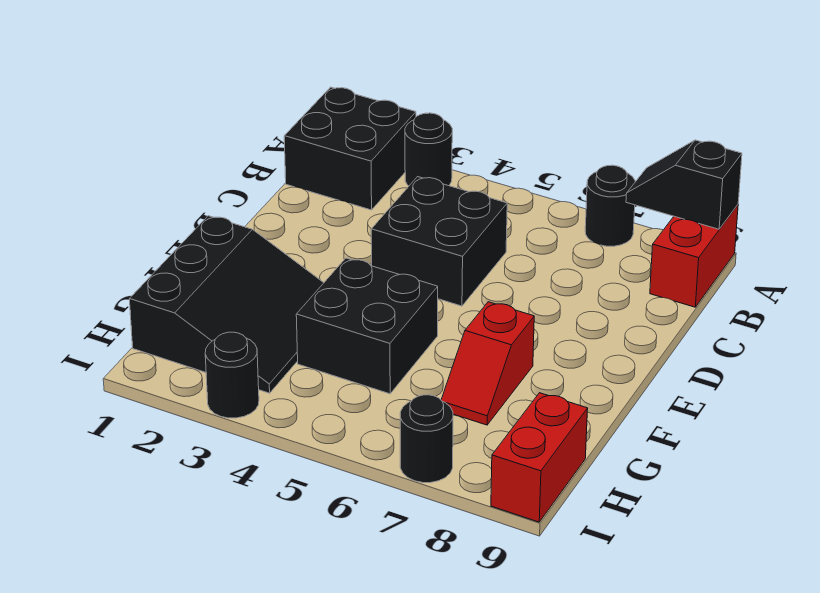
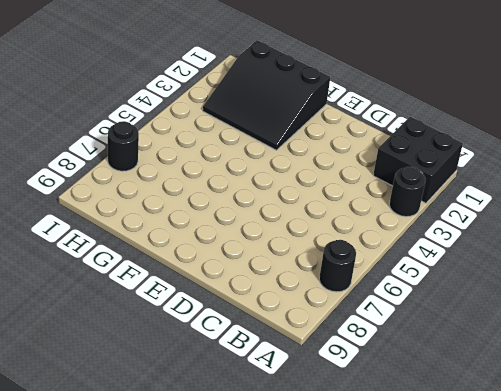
none -> red brick A9:B9 level 1
none -> black brick C4:D5 level 1
none -> black brick F4:G5 level 1

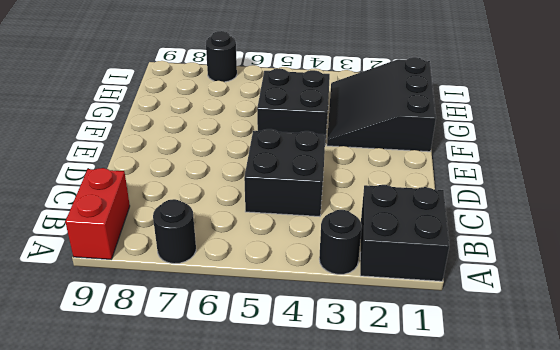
none -> red slope F7:G7 level 1 top F
none -> red brick H9:I9 level 1
none -> black round brick I3 level 1

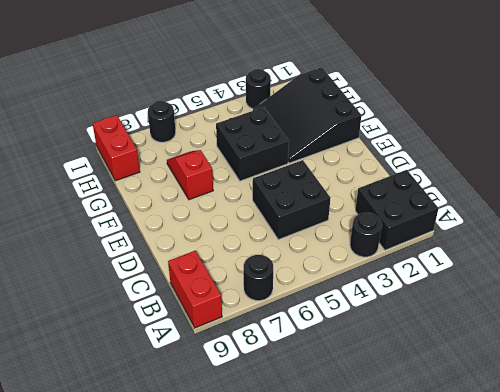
none -> black slope A8:A9 level 2 top 9

